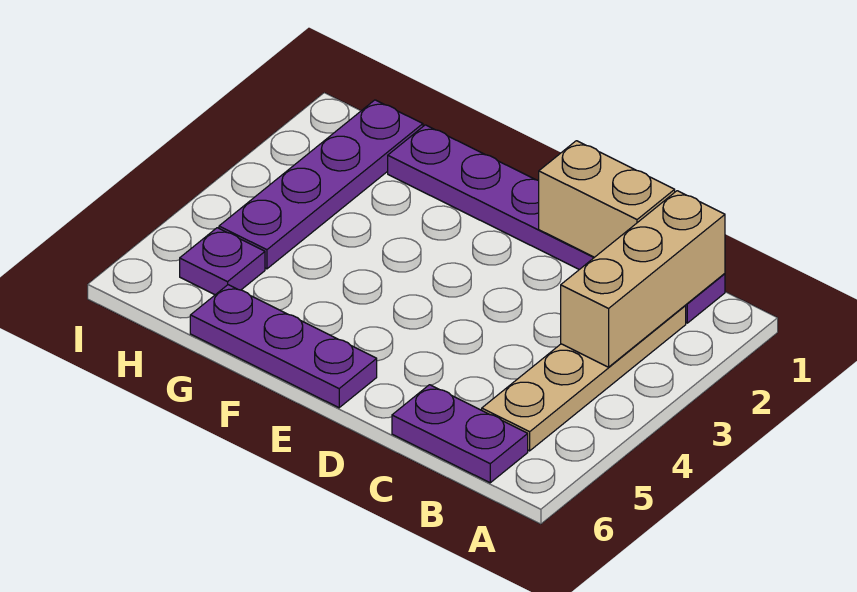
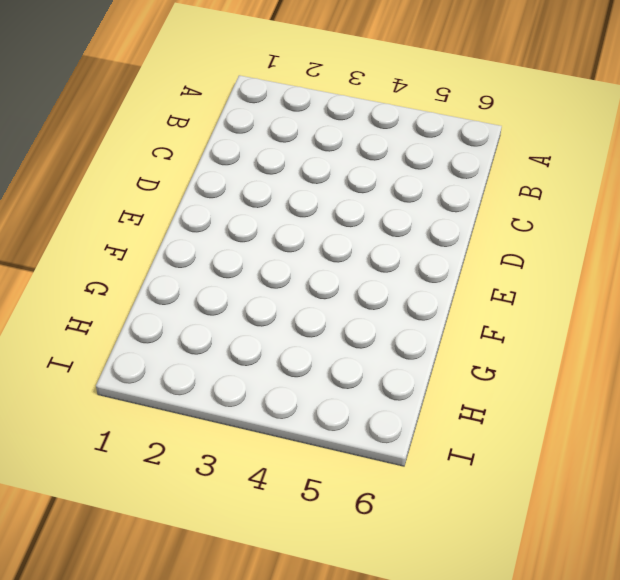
none -> purple plate B1:G1 level 1
none -> tan plate B2:B5 level 1

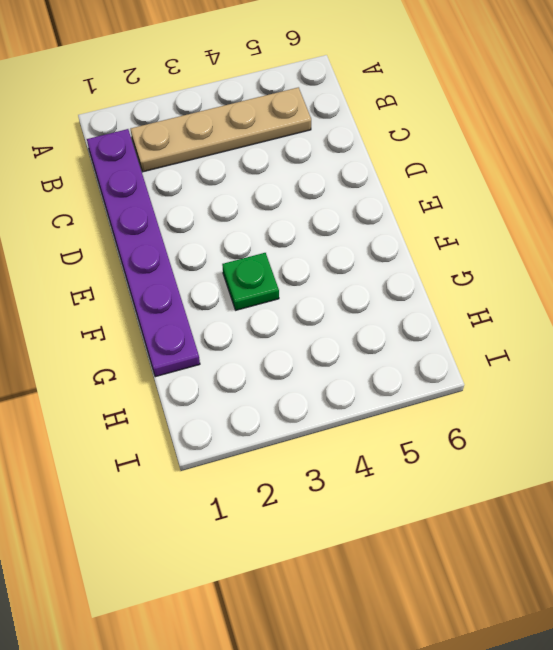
green plate F3 level 1 -> none
none -> purple plate B6:C6 level 1
none -> purple plate E6:G6 level 1

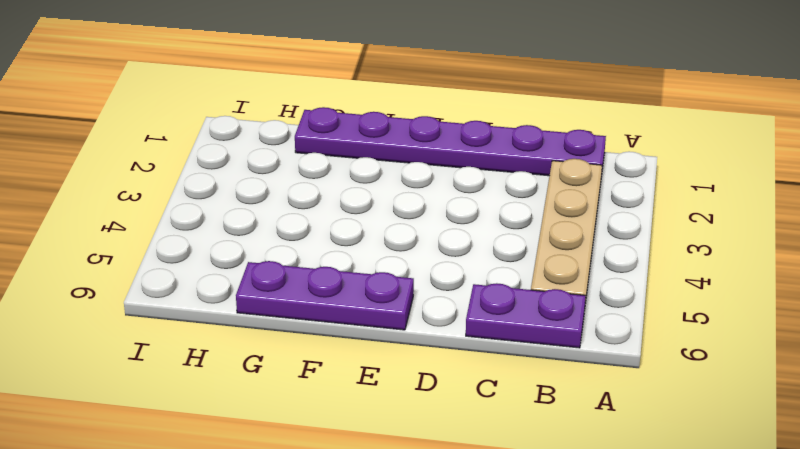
none -> purple plate H1:H4 level 1
none -> purple plate H5 level 1

